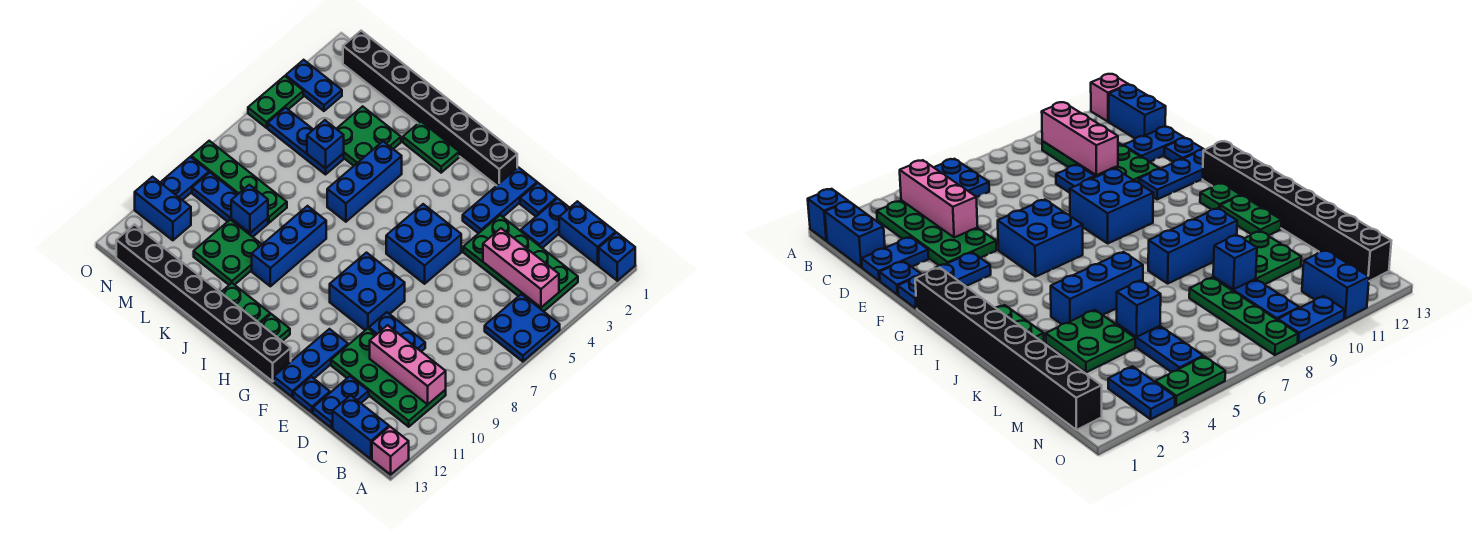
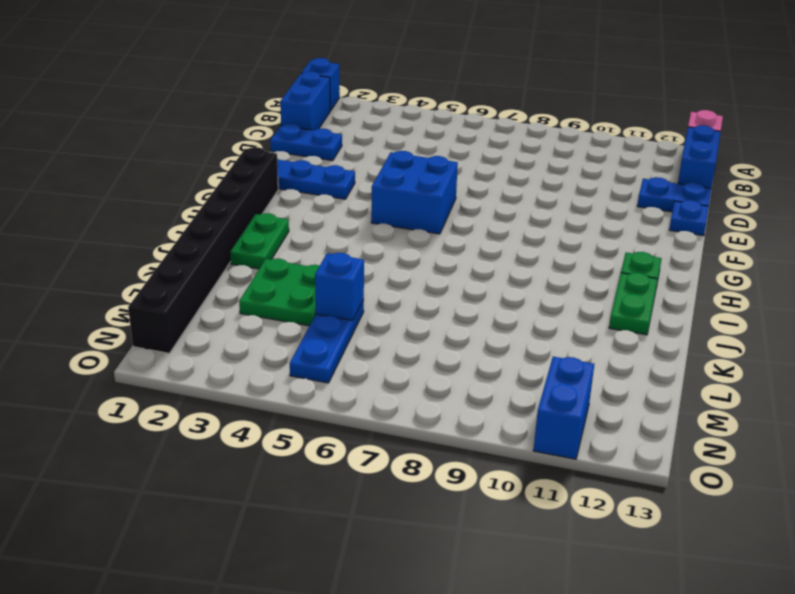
none -> blue plate A5:B6 level 1
none -> green plate B3:E4 level 1
none -> green plate B10:E11 level 1
none -> blue plate D9:E9 level 1

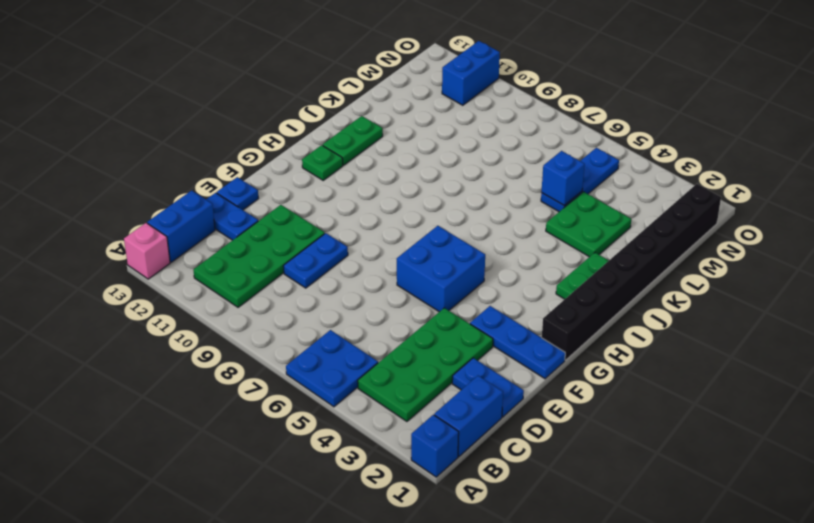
none -> blue plate E1 level 1
none -> blue brick F8:G9 level 1
none -> blue plate F11:F13 level 1
none -> black brick G13:N13 level 1

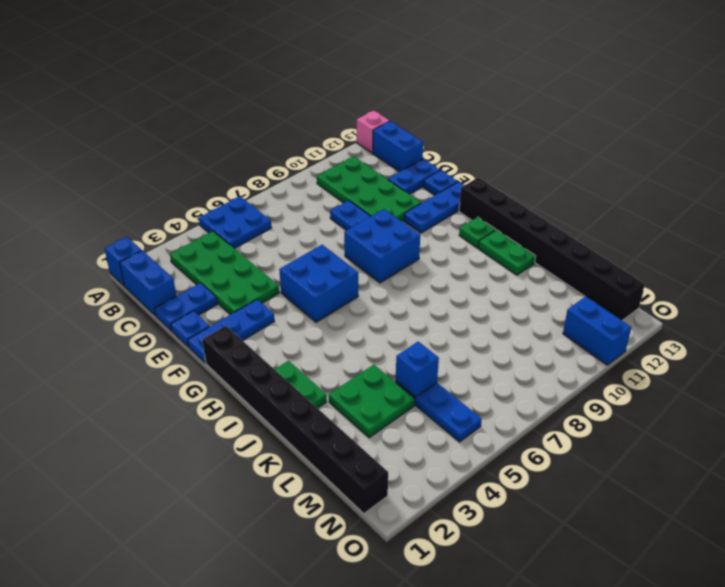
none -> blue brick J4:J6 level 1
none -> blue brick J8:J10 level 1
none -> green plate K10:L11 level 1
none -> green plate L8:O8 level 1

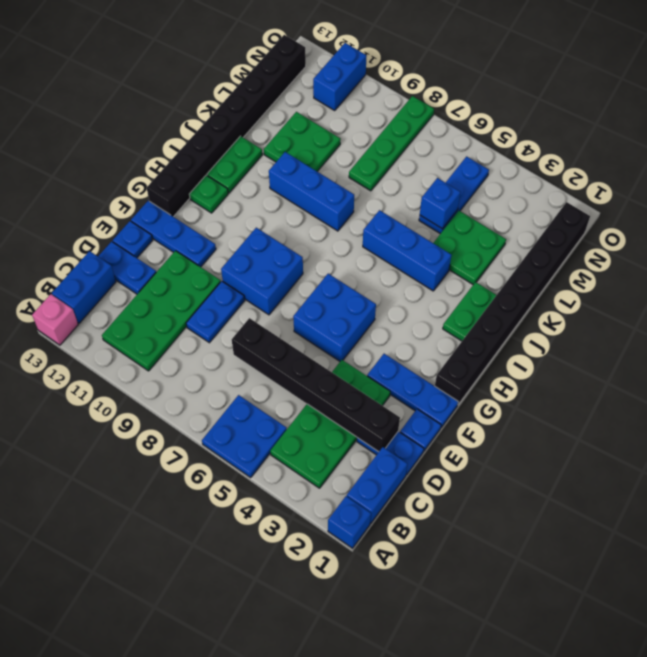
black brick D2:D7 level 2 -> pink brick B4:D4 level 2
none -> blue plate L9:N9 level 1
none -> blue plate N3:O3 level 1
none -> green plate O4:O5 level 1
none -> blue plate O9:O10 level 1

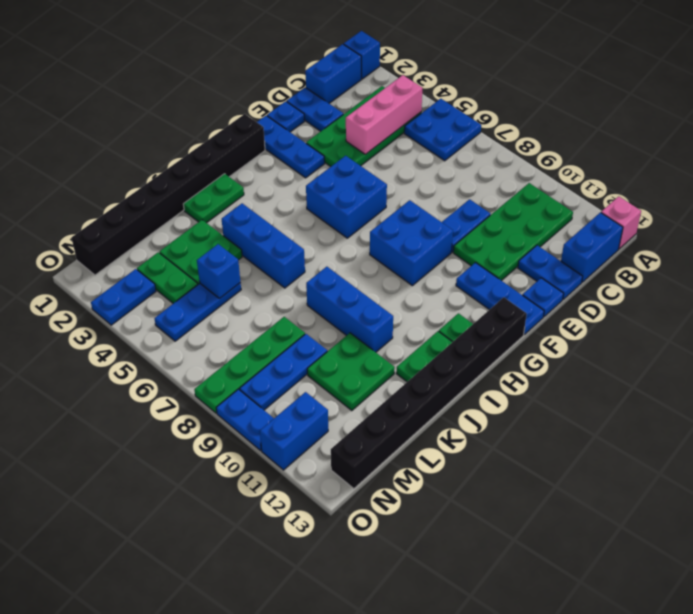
green plate M3:M4 level 1 -> green plate O4:O5 level 1
none -> pink brick B10:D10 level 2
none -> blue brick L9 level 2

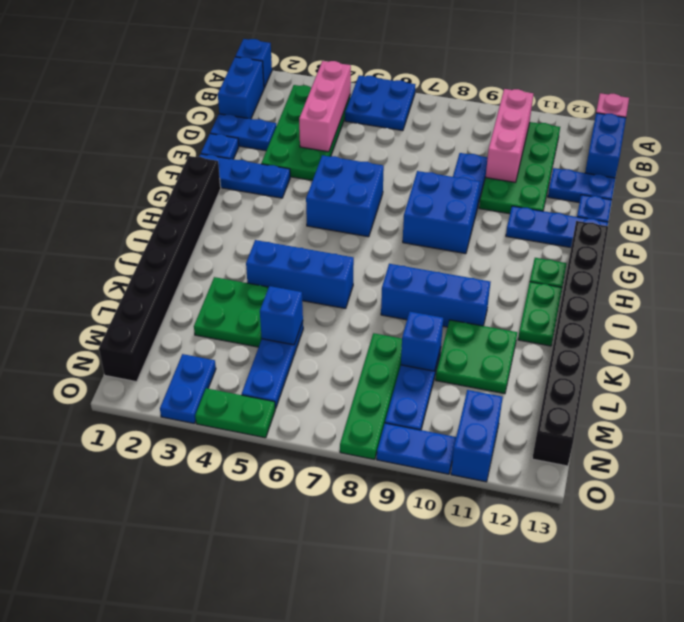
none -> green plate I2:J2 level 1

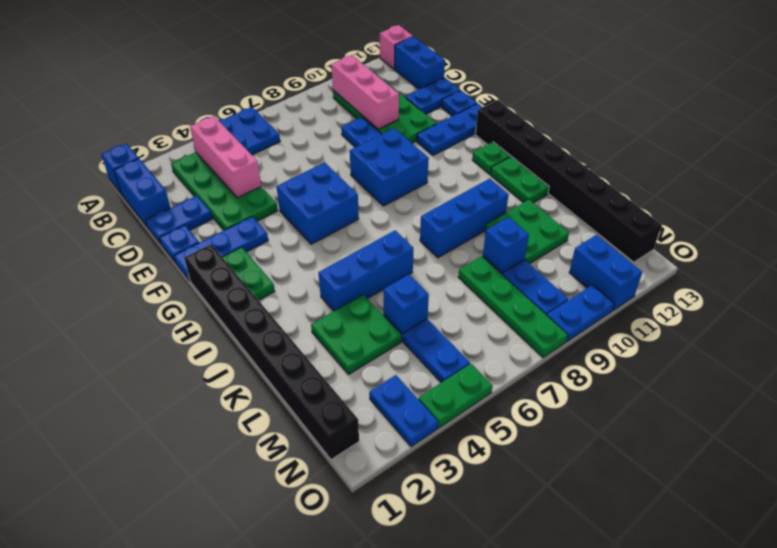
green plate G2:H2 level 1 -> green plate I2:J2 level 1

